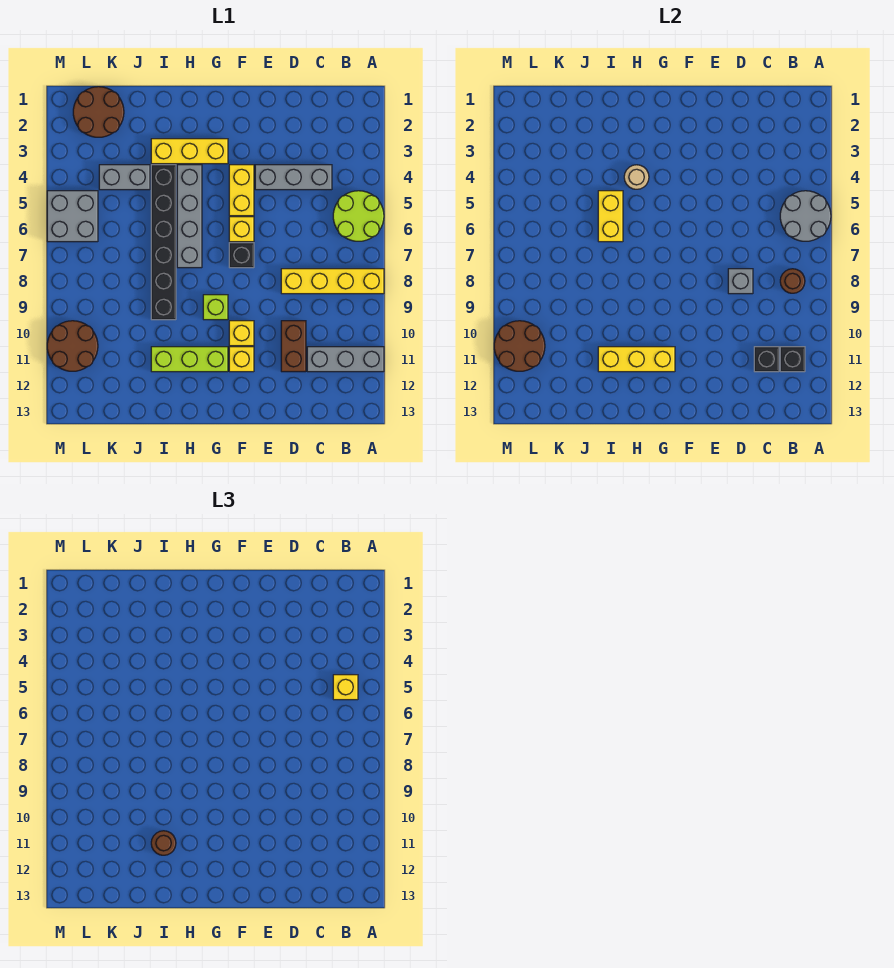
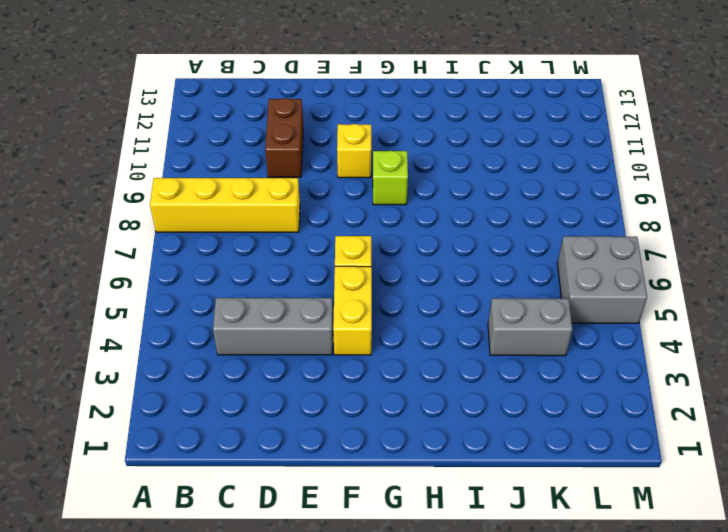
none -> lime round brick A5:B6 level 1
none -> grey brick A11:C11 level 1
none -> black brick F7 level 1
none -> yellow brick F11 level 1

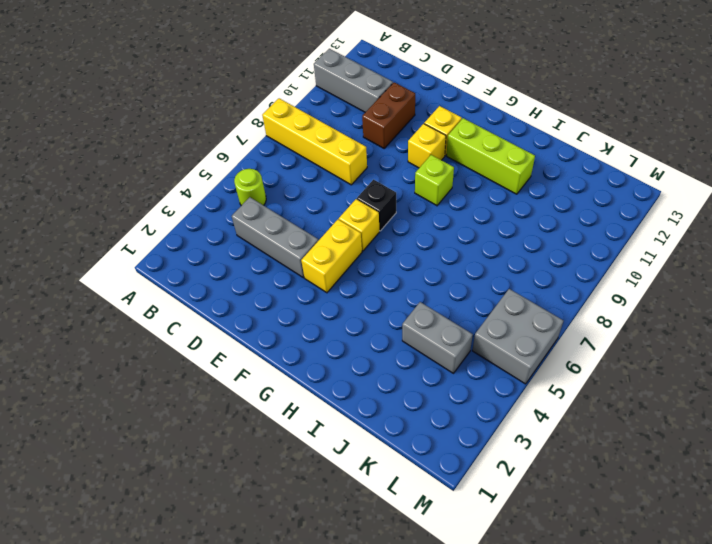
lime round brick B5 level 1 -> lime round brick A5:B6 level 1
none -> yellow brick G3:I3 level 1
none -> grey brick H4:H7 level 1
none -> black brick I4:I9 level 1
none -> brown round brick K1:L2 level 1

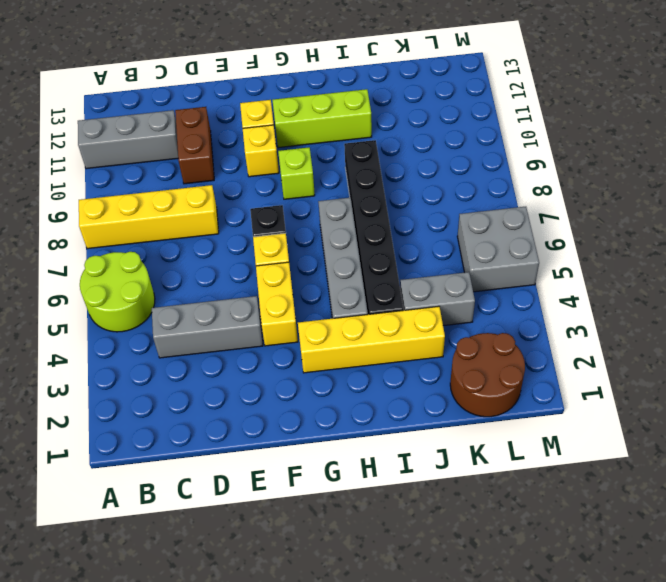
yellow brick G3:J3 level 1 -> yellow brick G3:I3 level 1
none -> brown round brick L10:M11 level 1
none -> grey round brick A5:B6 level 2
none -> brown round brick B8 level 2
none -> black brick B11 level 2

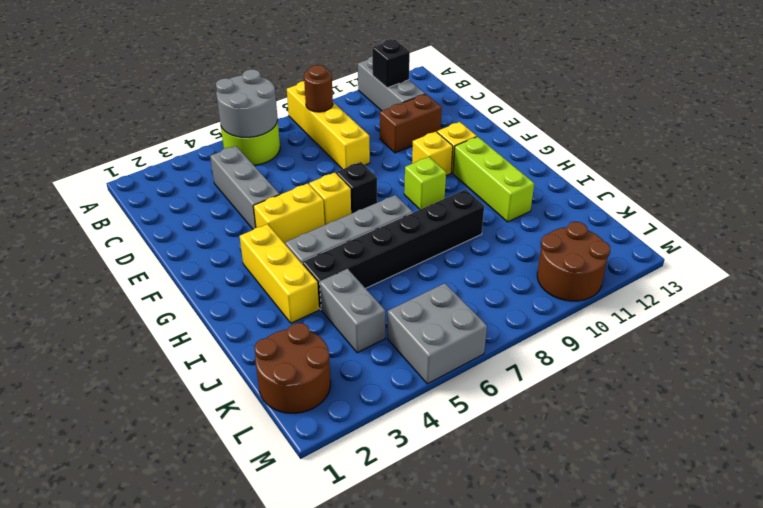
none -> black brick C11 level 2
none -> grey brick D8 level 2
none -> yellow brick G11:I11 level 2
none -> tan round brick H4 level 2

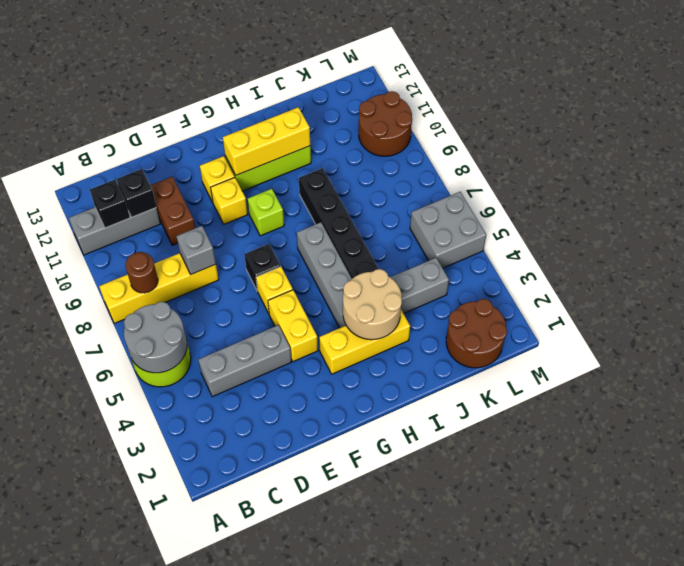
tan round brick H3:I4 level 2 -> tan round brick H4 level 2
none -> yellow brick I5:I6 level 2
none -> brown round brick L10:M11 level 2
none -> yellow brick B5 level 3
none -> brown round brick I11 level 3

